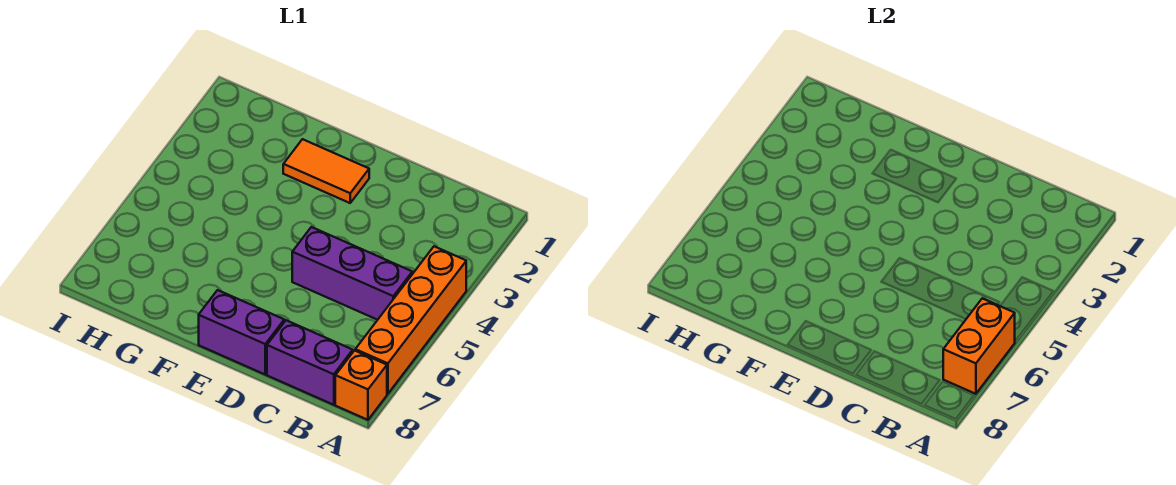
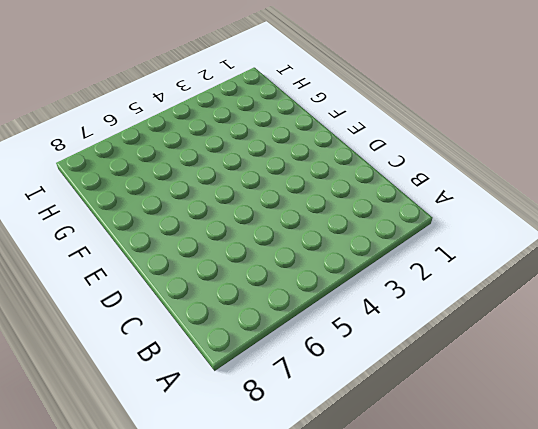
none -> orange brick A4:A7 level 1
none -> orange brick A8 level 1

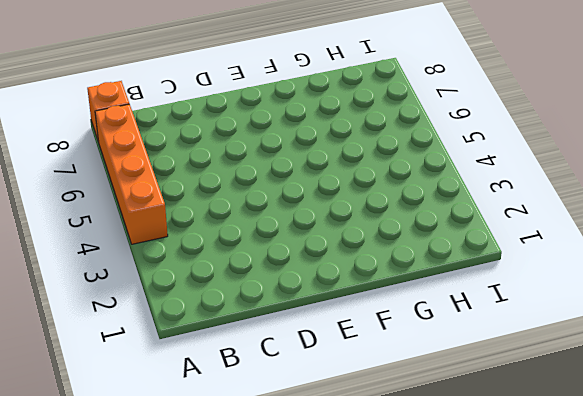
none -> purple brick B5:D5 level 1
none -> purple brick B8:C8 level 1

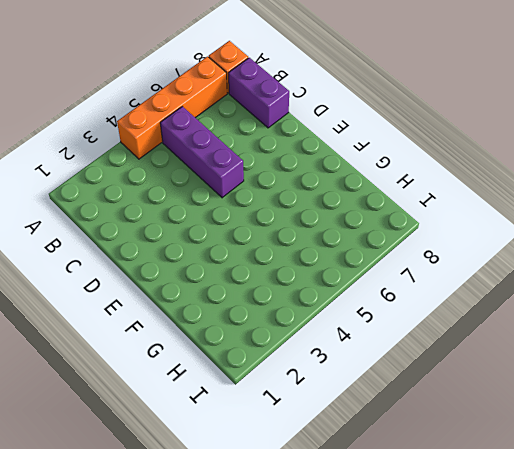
none -> purple brick D8:E8 level 1
none -> orange tile E2:F2 level 1

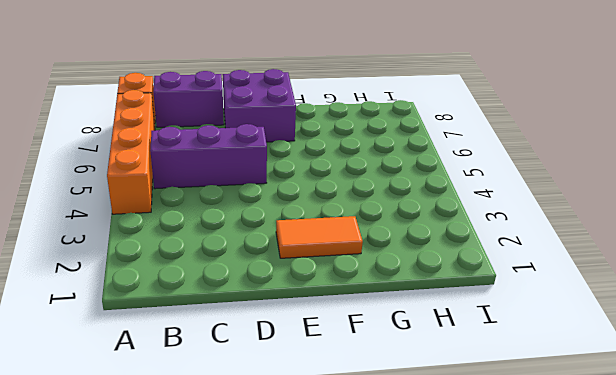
purple brick D7:E8 level 1 -> purple brick D8:E8 level 1
none -> orange brick A6:A7 level 2

